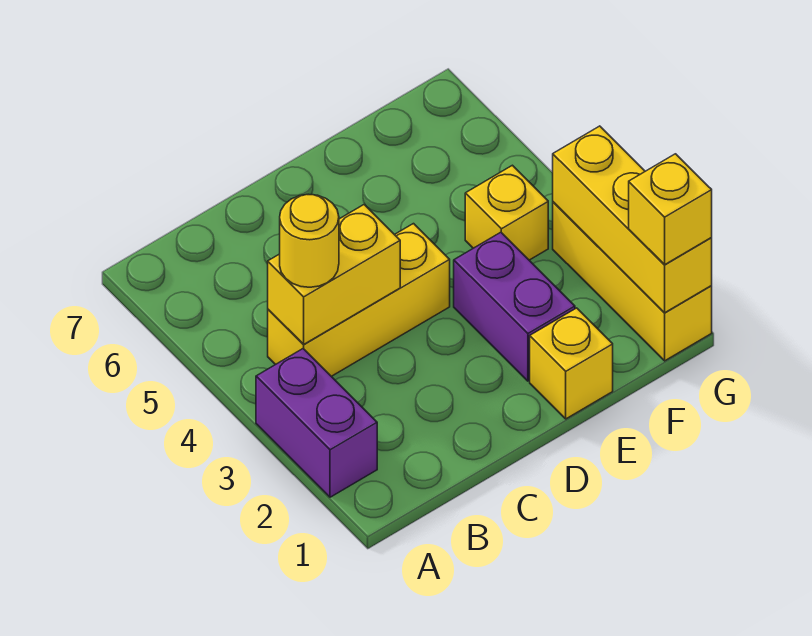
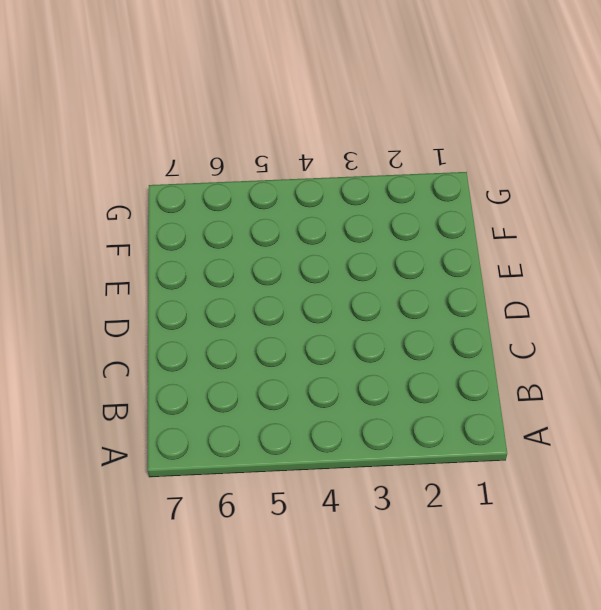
none -> purple brick A2:A3 level 1
none -> yellow brick B4:D4 level 1

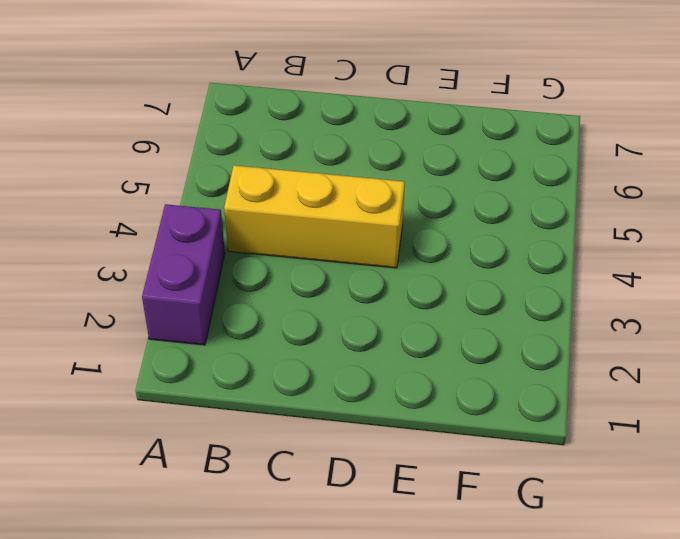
none -> yellow brick E1 level 1
none -> purple brick E2:E3 level 1

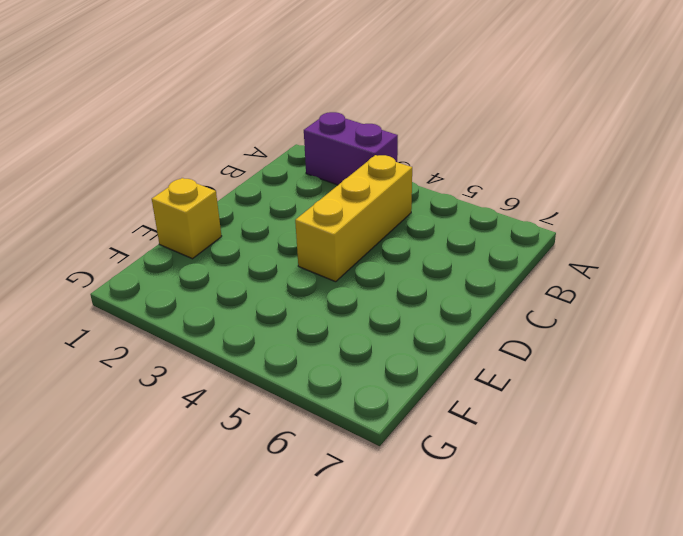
none -> purple brick E2:E3 level 1
none -> yellow brick F4 level 1

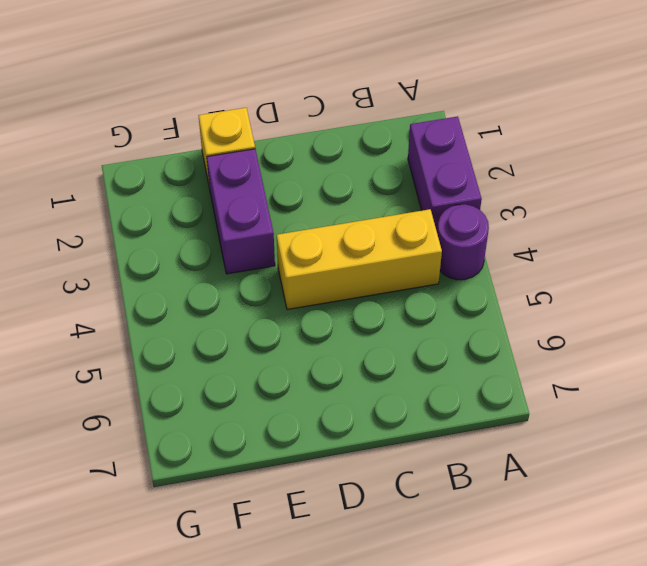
purple round brick A4 level 1 -> none
none -> yellow brick F4 level 1
none -> yellow brick G1:G3 level 1

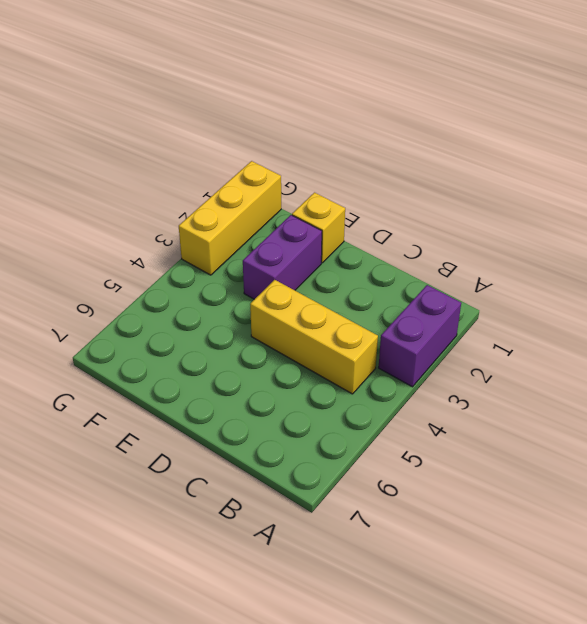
none -> yellow brick F4 level 1
none -> yellow brick B4:C4 level 2

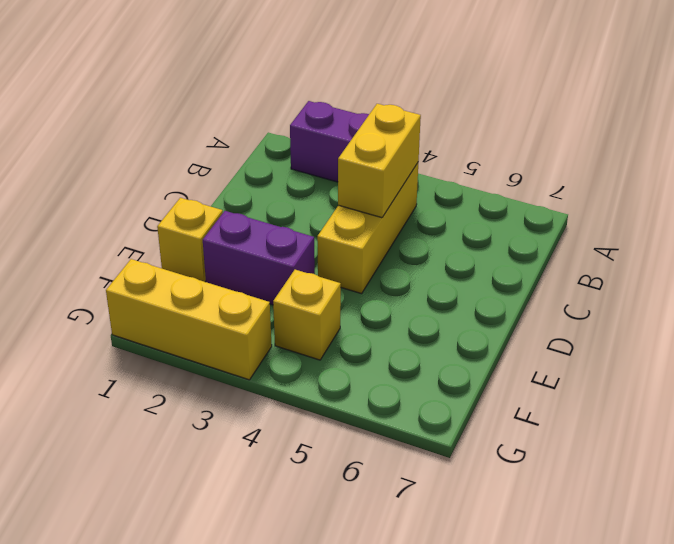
none -> yellow brick G1:G3 level 2
none -> yellow round brick B4 level 3

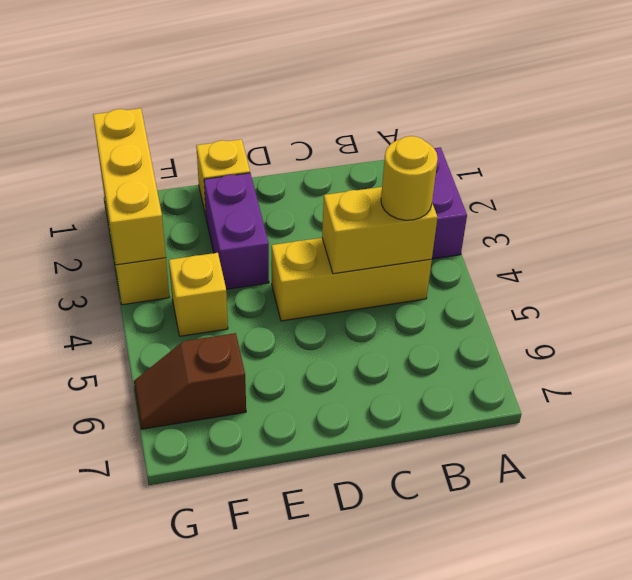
brown slope F6:G6 level 1 top F -> none
none -> yellow brick G1 level 3

